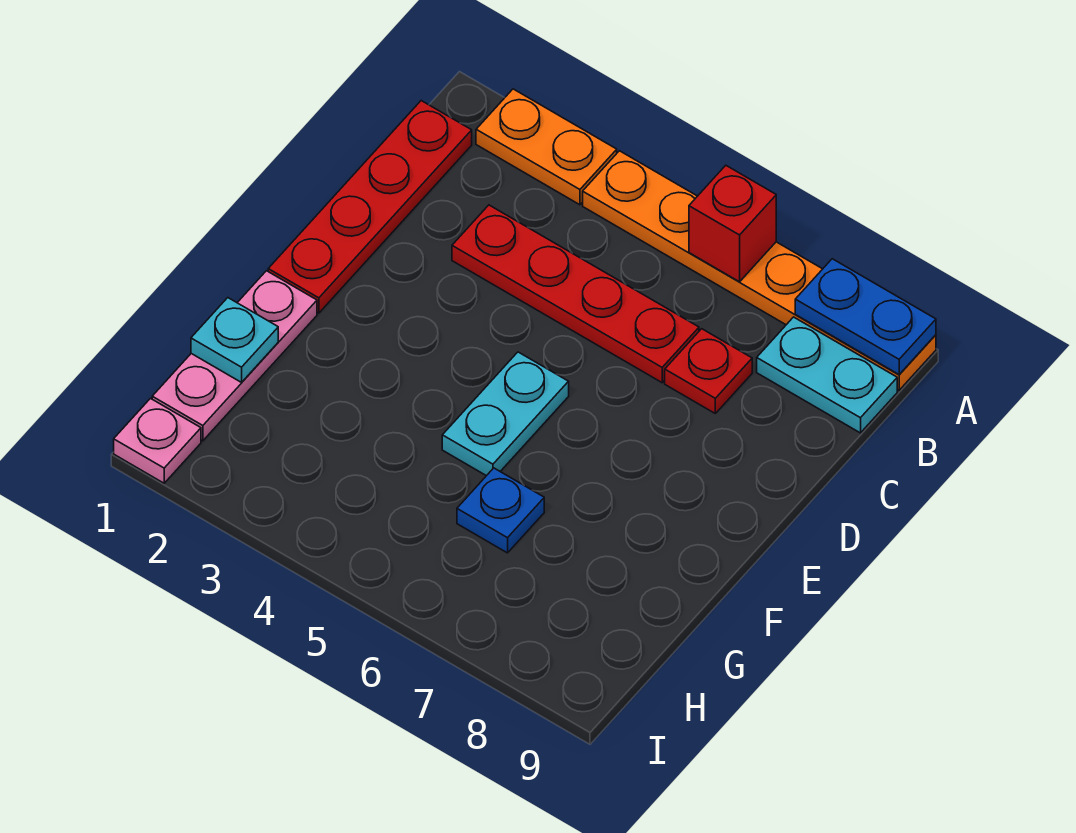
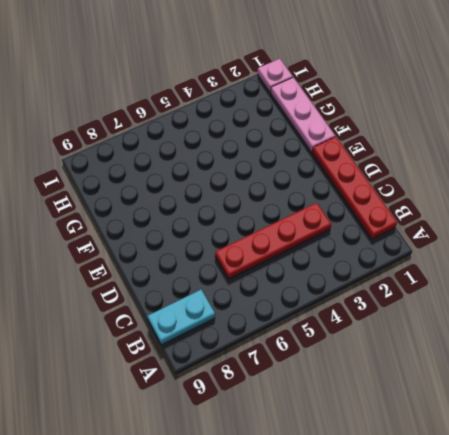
none -> orange plate A2:A3 level 1
none -> orange plate A4:A9 level 1
none -> red plate C7 level 1

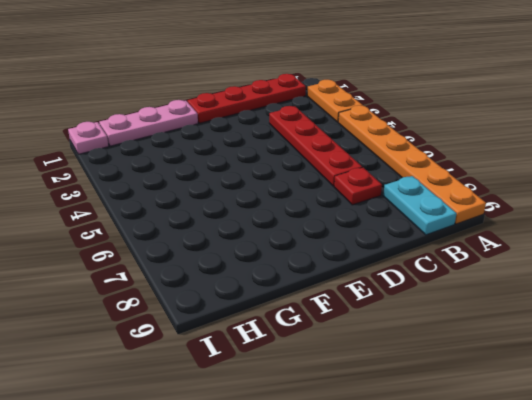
none -> cyan plate E5:F5 level 1
none -> blue plate G6 level 1
none -> red brick A6 level 2

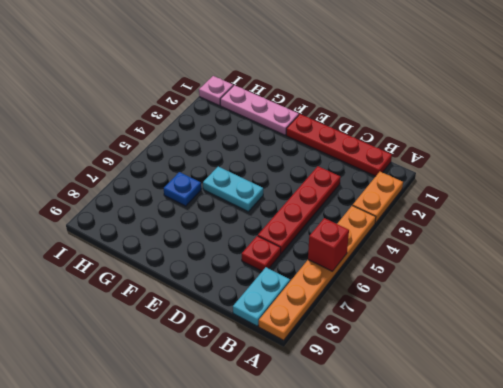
none -> blue plate A8:A9 level 2
none -> cyan plate G1 level 2

